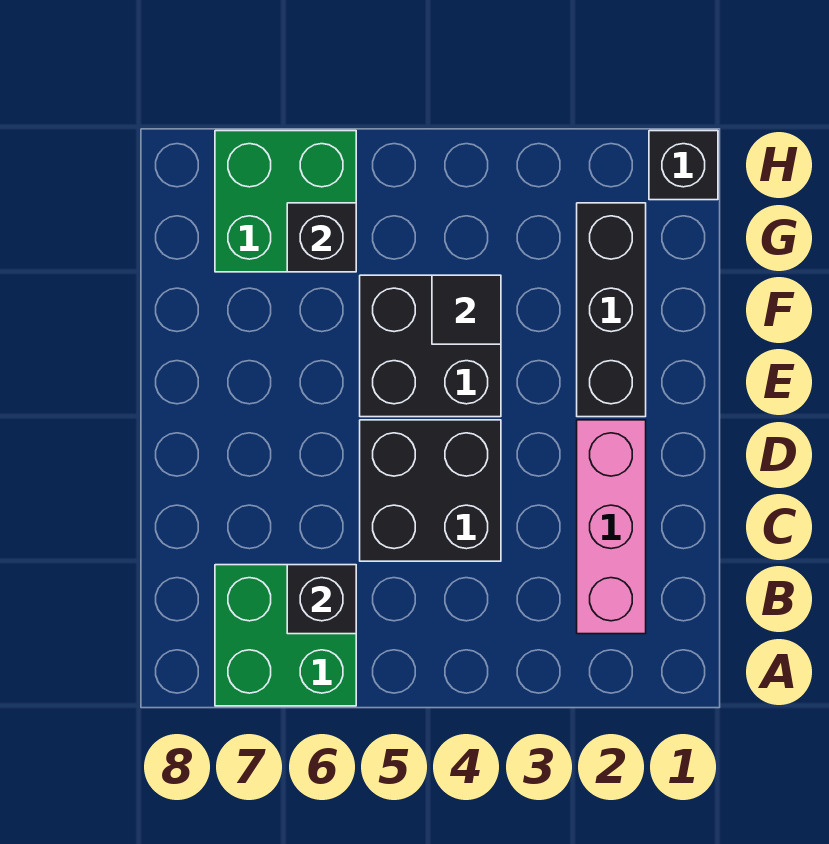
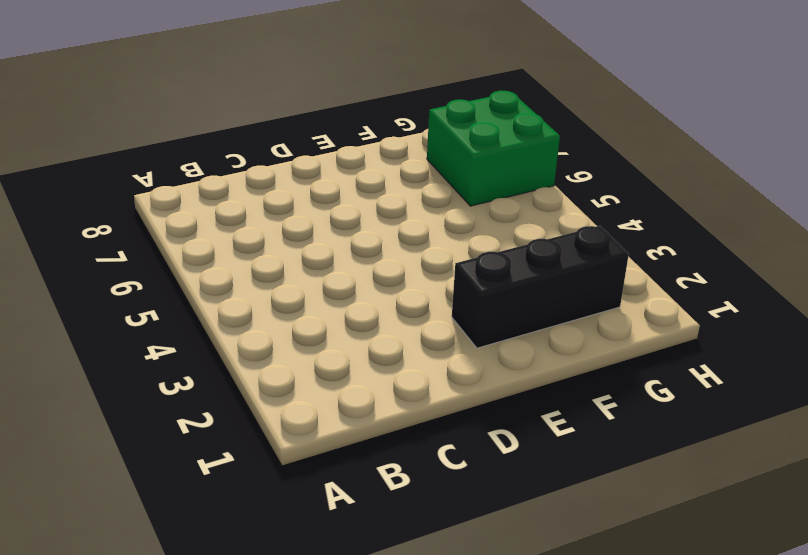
none -> green brick A6:B7 level 1
none -> pink brick B2:D2 level 1

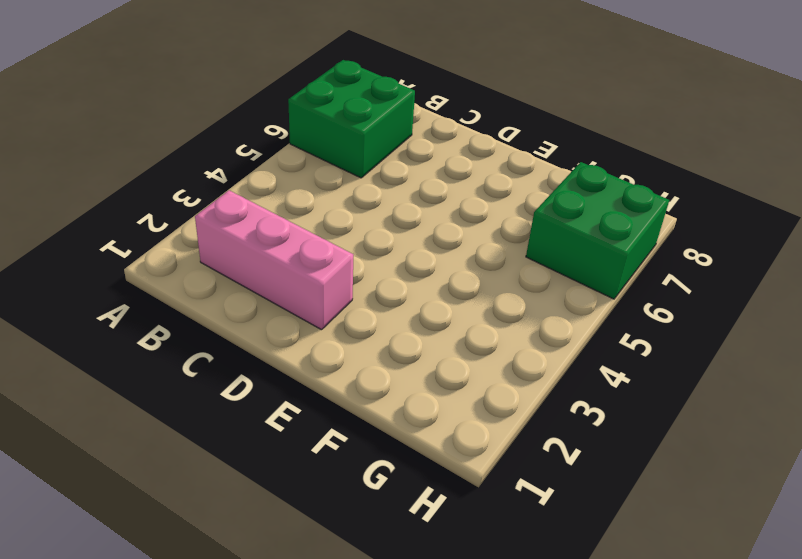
none -> black brick C4:D5 level 1
none -> black brick E2:G2 level 1

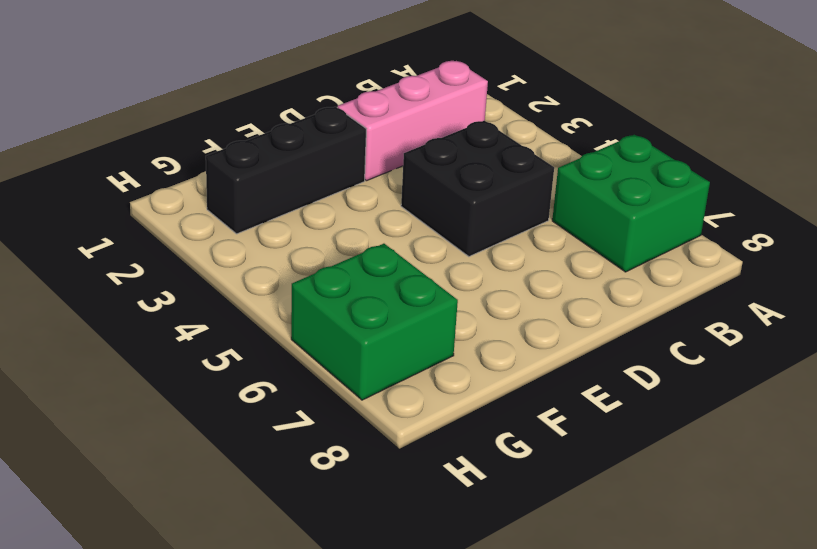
none -> black brick E4:F5 level 1
none -> black brick H1 level 1

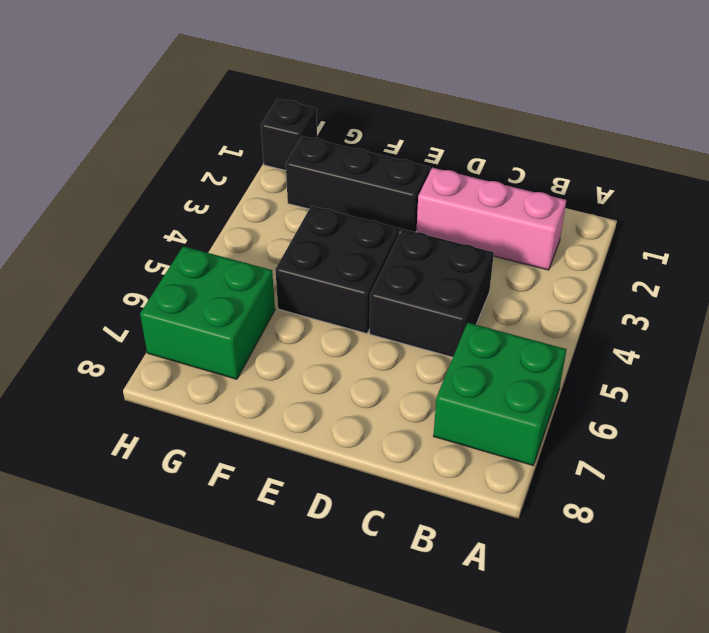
none -> black brick B6 level 2
none -> black tile F4 level 2

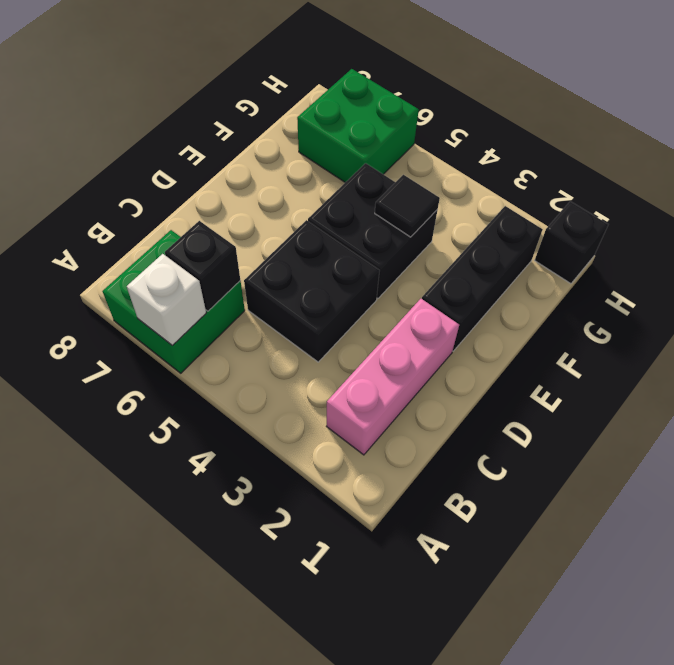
white brick A6 level 2 -> none
none -> black brick G6 level 2

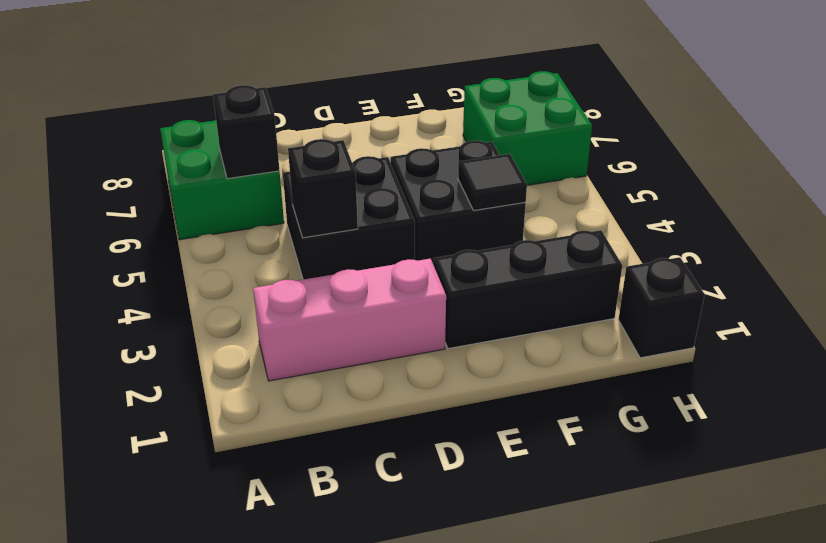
black brick C4 level 2 -> black brick G6 level 2

